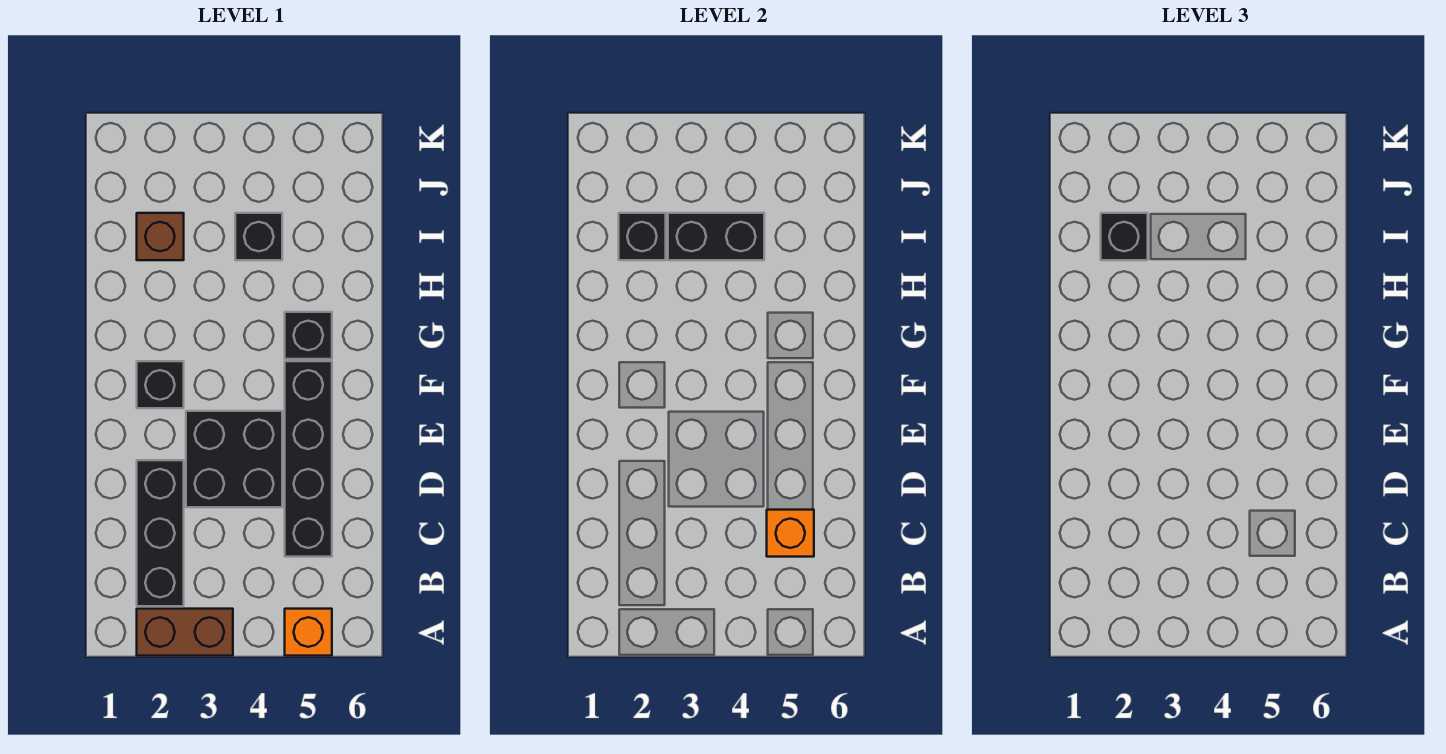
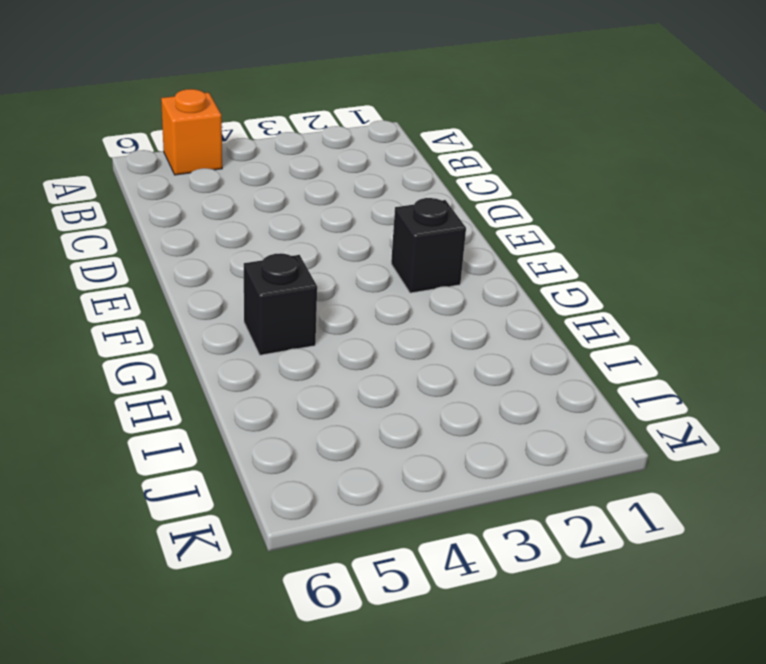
none -> brown brick A2:A3 level 1
none -> black brick B2:D2 level 1
none -> black brick C5:F5 level 1

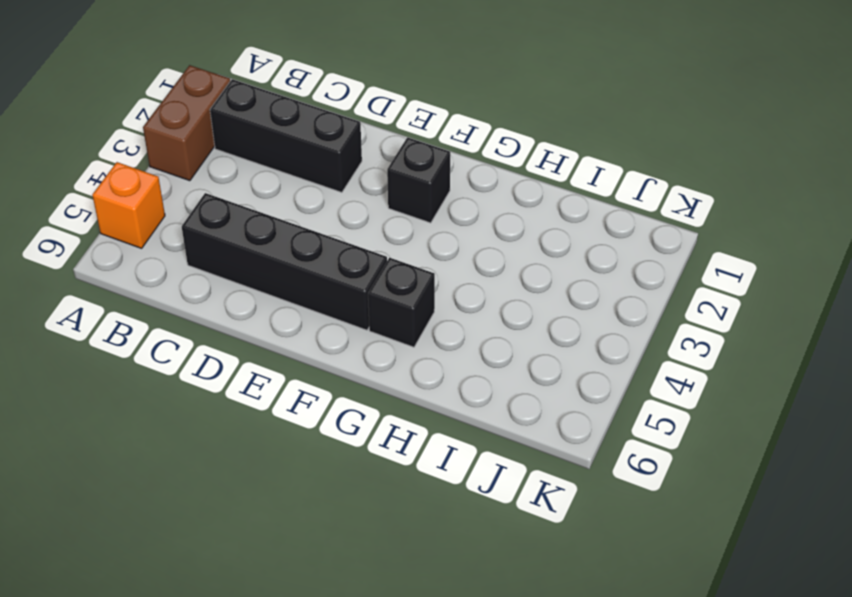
none -> black brick D3:E4 level 1
none -> brown brick I2 level 1
none -> black brick I4 level 1

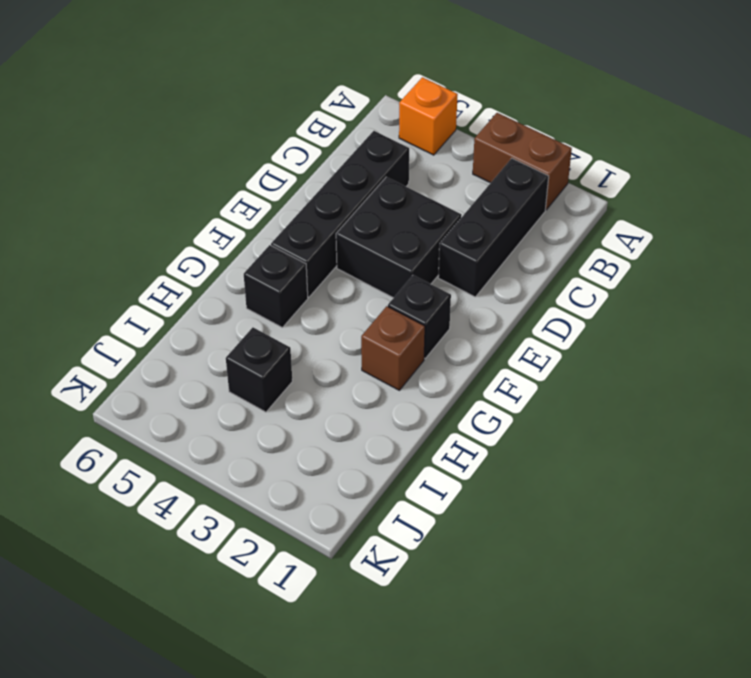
brown brick G2 level 1 -> brown brick I2 level 1
none -> orange brick C5 level 2
none -> black brick I2 level 2
none -> black brick I3:I4 level 2

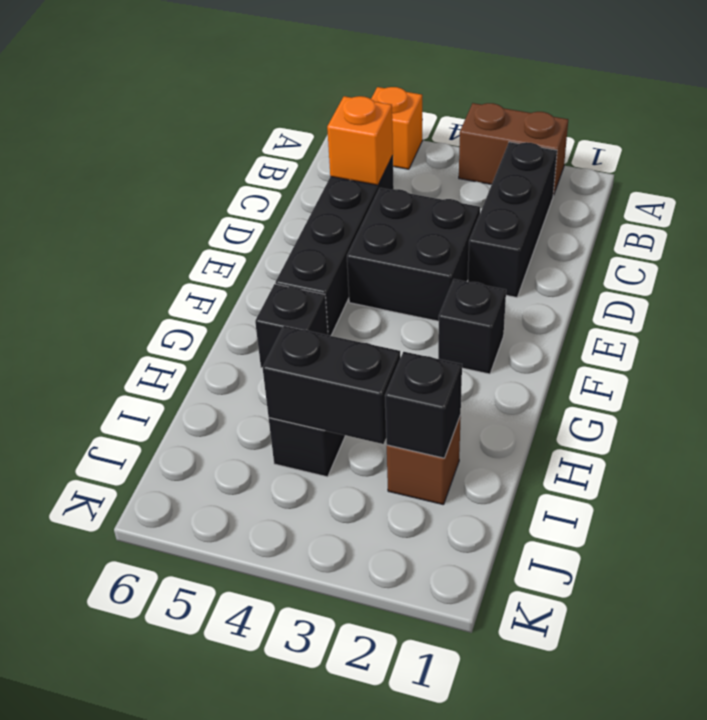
none -> black brick I2 level 3

